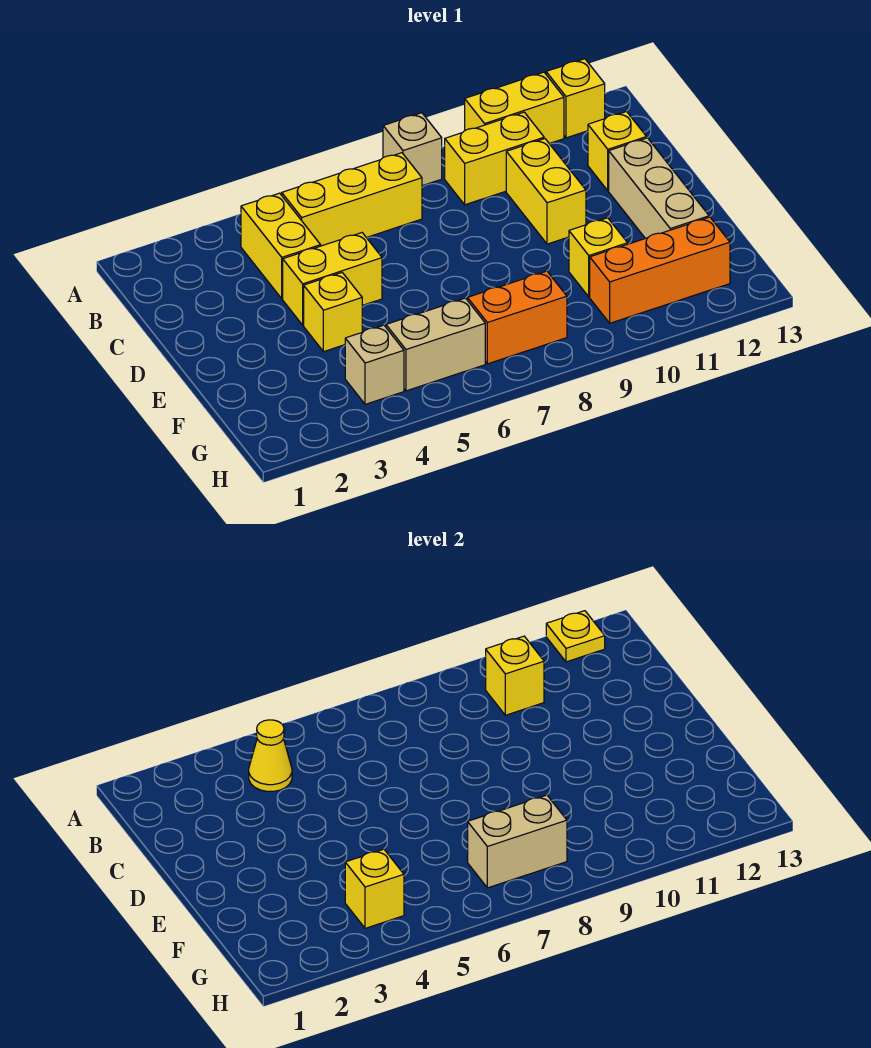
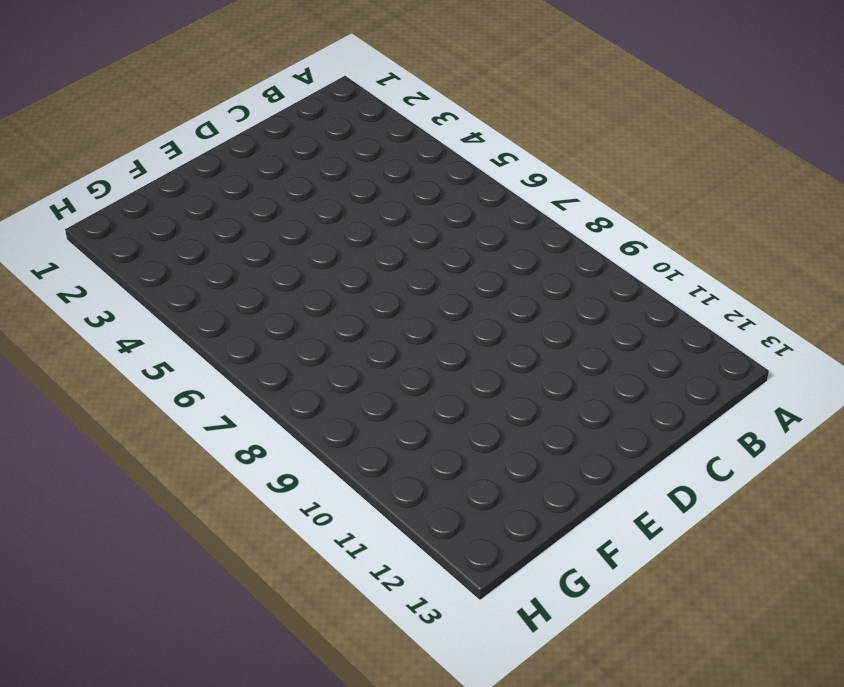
none -> tan brick A8 level 1
none -> yellow brick A10:A11 level 1
none -> yellow brick A12 level 1

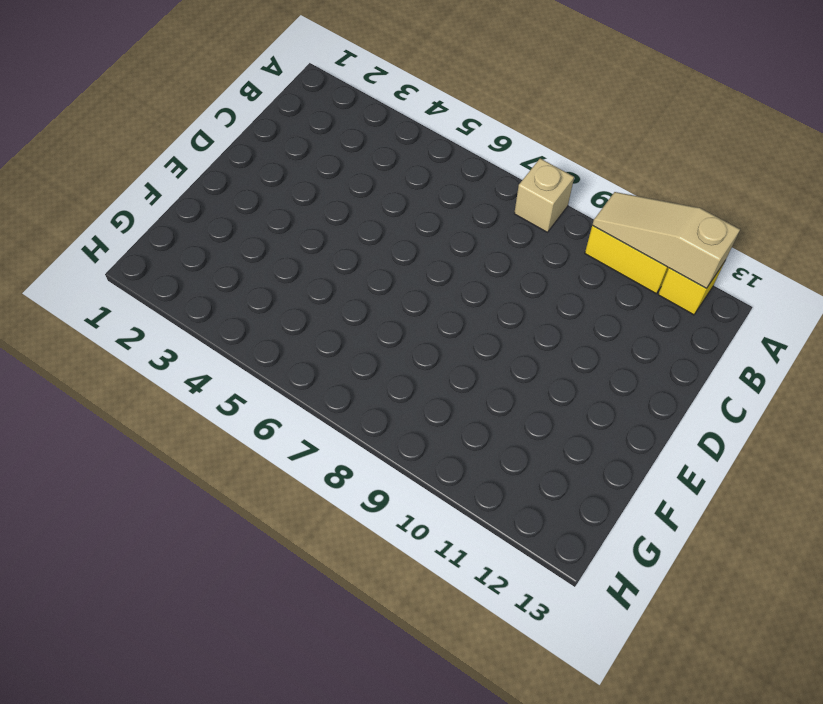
tan slope A10:A12 level 2 top 12 -> yellow plate A12 level 2
none -> yellow brick B4:C4 level 1
none -> yellow brick B5:B7 level 1
none -> yellow brick B9:B10 level 1

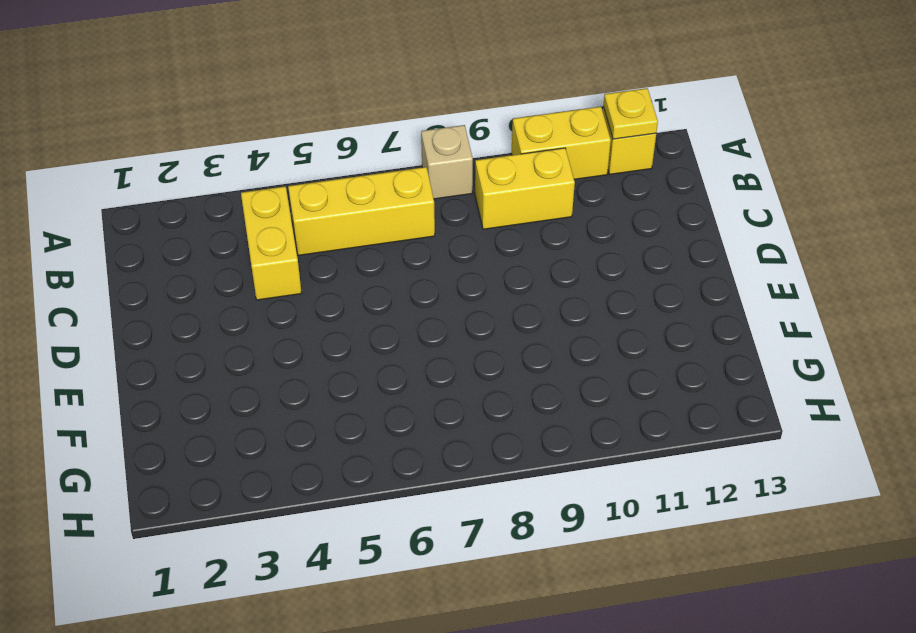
none -> yellow brick C10:D10 level 1
none -> yellow brick C12 level 1
none -> yellow brick D4:D5 level 1

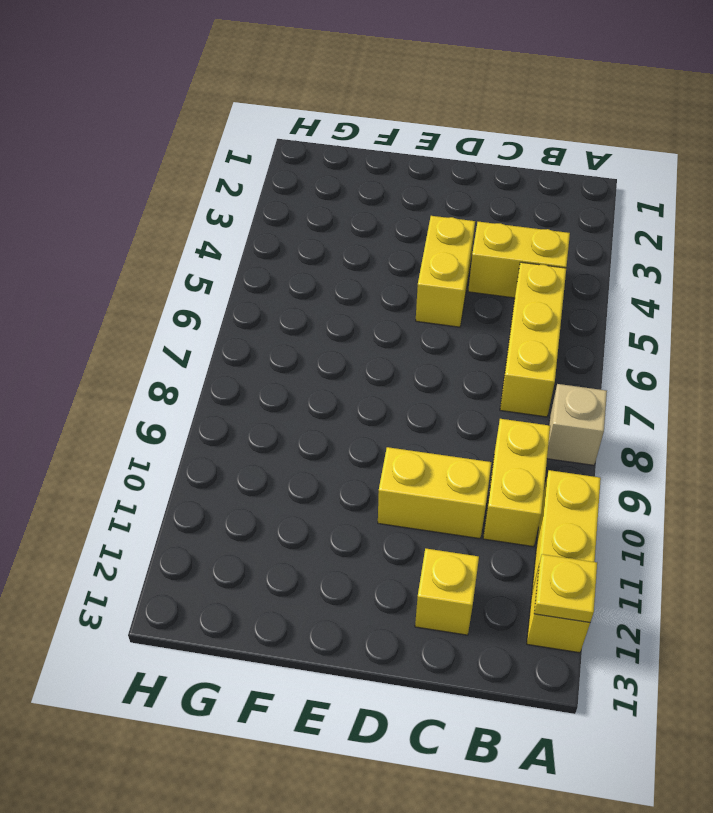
none -> tan brick D12:F12 level 1
none -> yellow brick E4 level 1
none -> yellow brick F10 level 1

